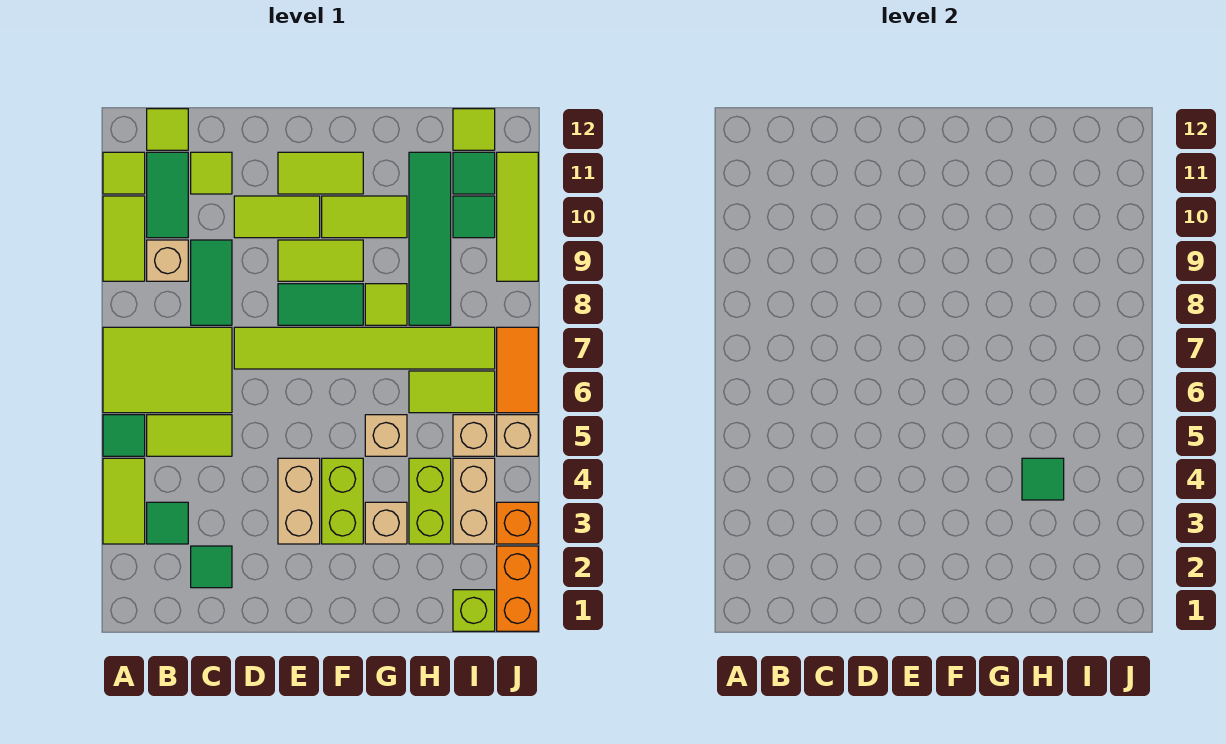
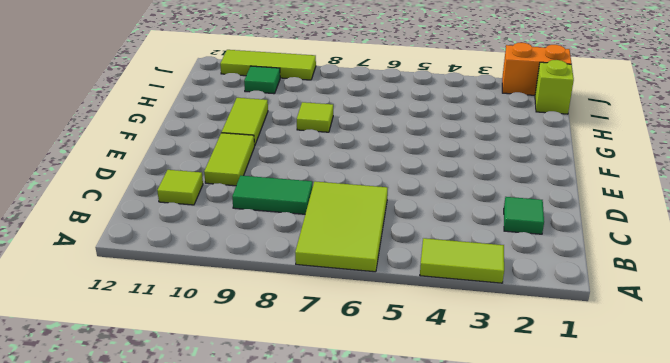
none -> green tile A5 level 1
none -> lime tile A9:A10 level 1
none -> lime tile A11 level 1
none -> green tile B3 level 1

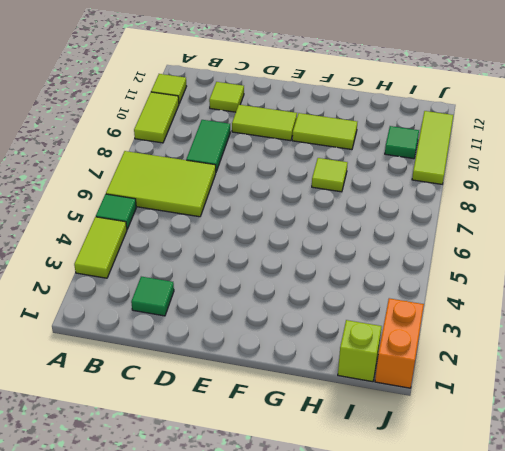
none -> green tile B3 level 1
none -> lime tile B5:C5 level 1
none -> tan brick B9 level 1
none -> green tile B10:B11 level 1

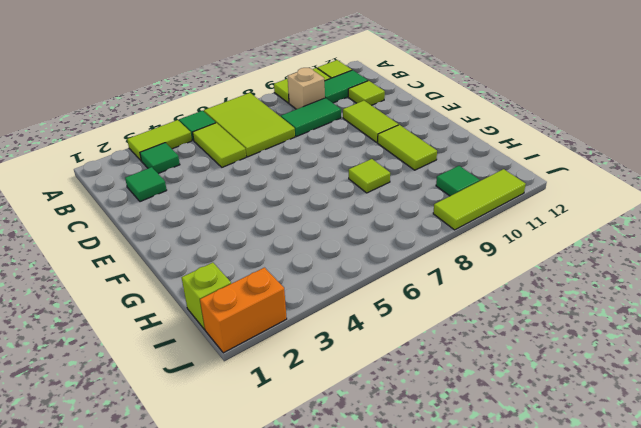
none -> lime tile B12 level 1
none -> lime tile D7:I7 level 1
none -> tan brick E3:E4 level 1
none -> green tile E8:F8 level 1

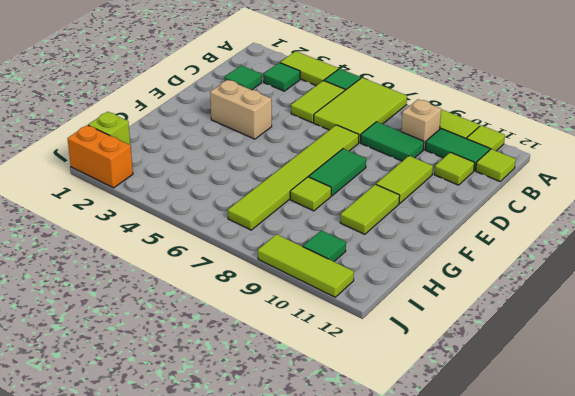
none -> lime tile E9:F9 level 1
none -> lime tile E11:F11 level 1
none -> lime brick F3:F4 level 1
none -> tan brick G3 level 1

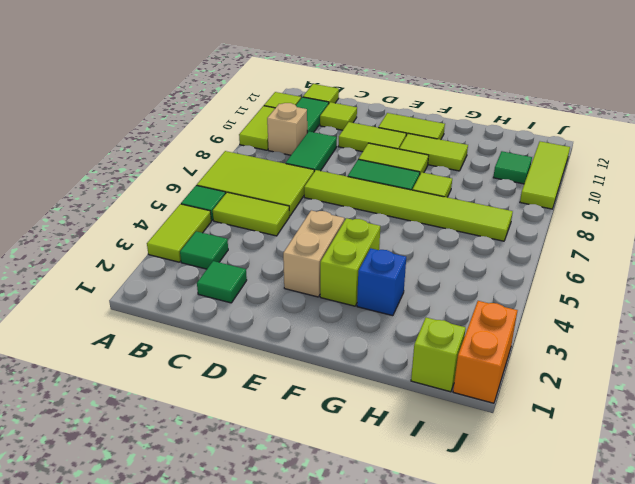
blue brick G3 level 1 -> tan brick G3 level 1
none -> tan brick G5 level 1
none -> lime brick H3:H4 level 1
none -> lime tile H6:I6 level 1
none -> green tile H8:H11 level 1

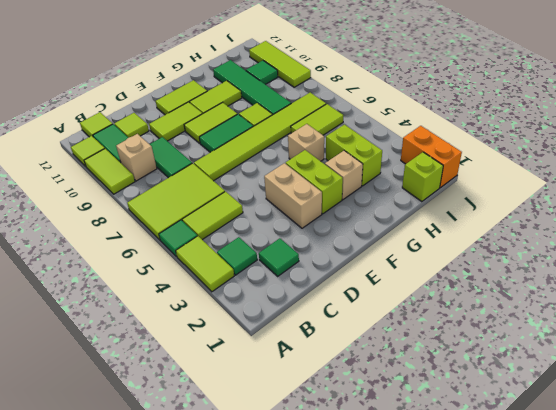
none -> tan brick I3:I4 level 1
none -> tan brick I5 level 1
none -> green tile I11 level 1
none -> lime tile I12 level 1

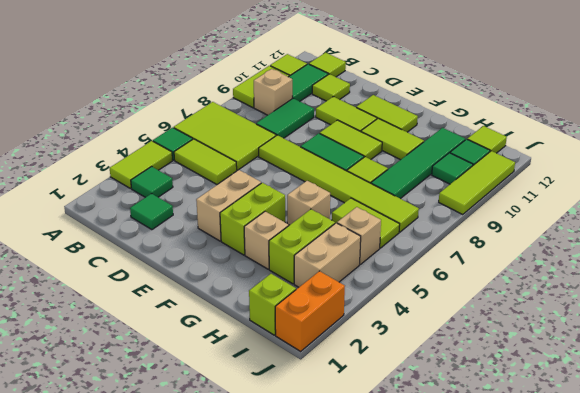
none -> orange brick J3 level 1
none -> tan brick J5 level 1
none -> orange tile J6:J7 level 1
none -> green tile H4 level 2

